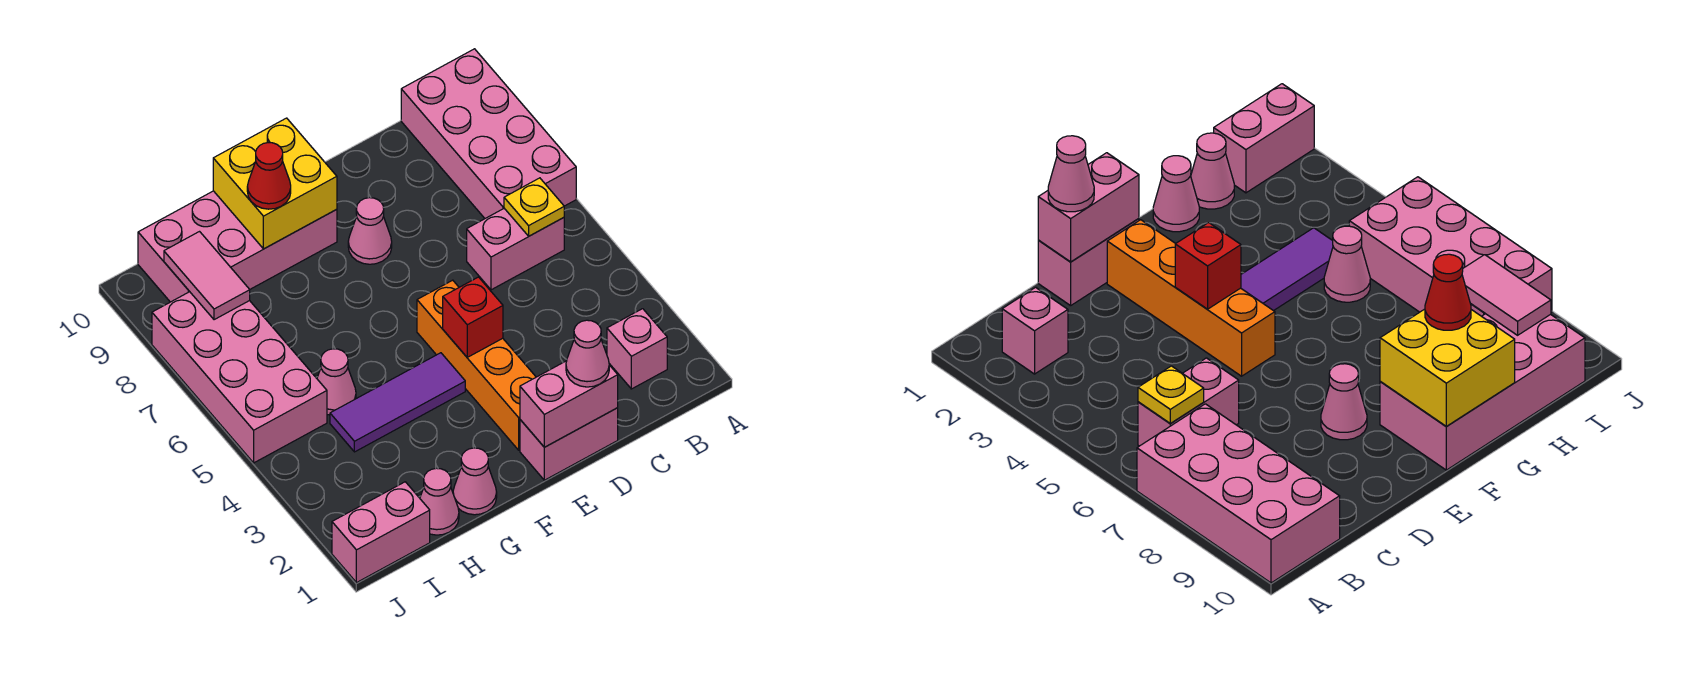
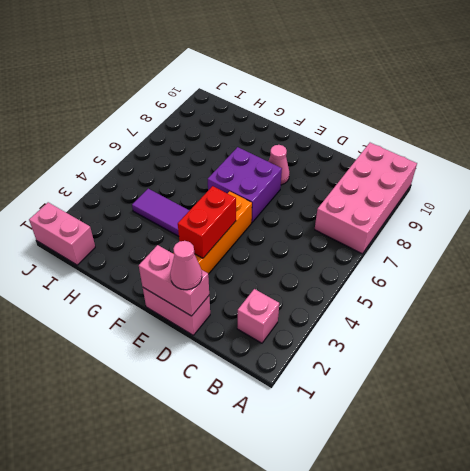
red brick E3:E4 level 2 -> red brick E4 level 2
purple brick E6:F7 level 1 -> none
none -> pink brick B6:C6 level 1
none -> pink brick F9:I10 level 1
none -> pink cone G1 level 1

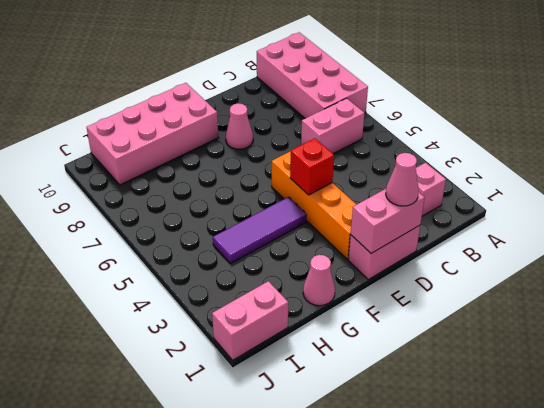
none -> pink cone H1 level 1
none -> pink cone H5 level 1
none -> pink brick I5:J8 level 1

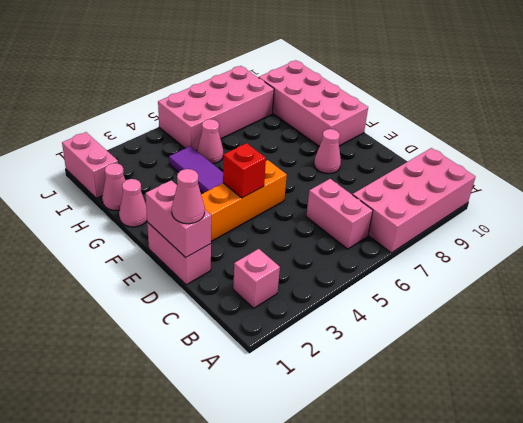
none -> yellow plate B6 level 2
none -> yellow brick F9:G10 level 2
none -> pink tile I8:I9 level 2

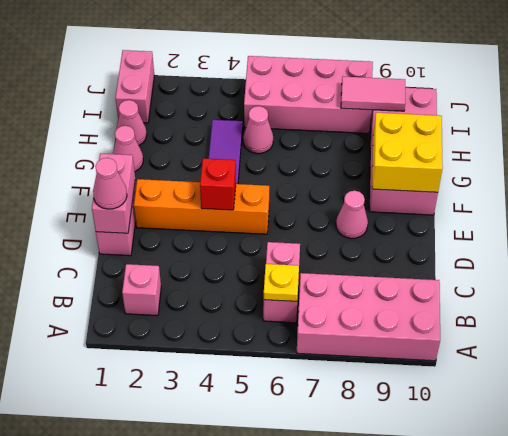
none -> red cone G9 level 3

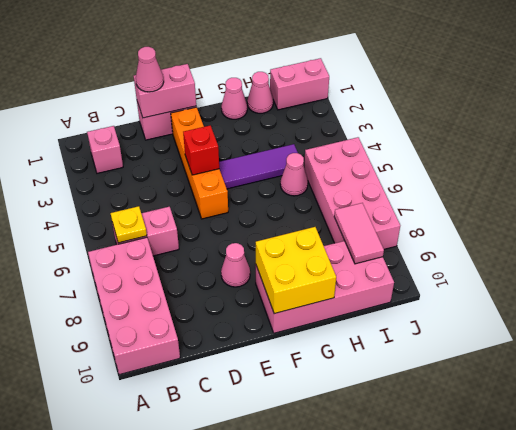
none -> red cone G9 level 3

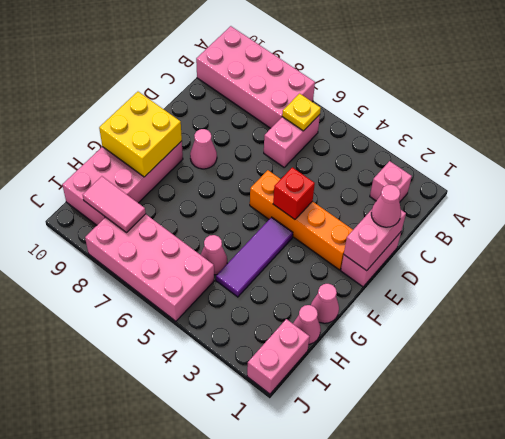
none -> red cone G9 level 3

